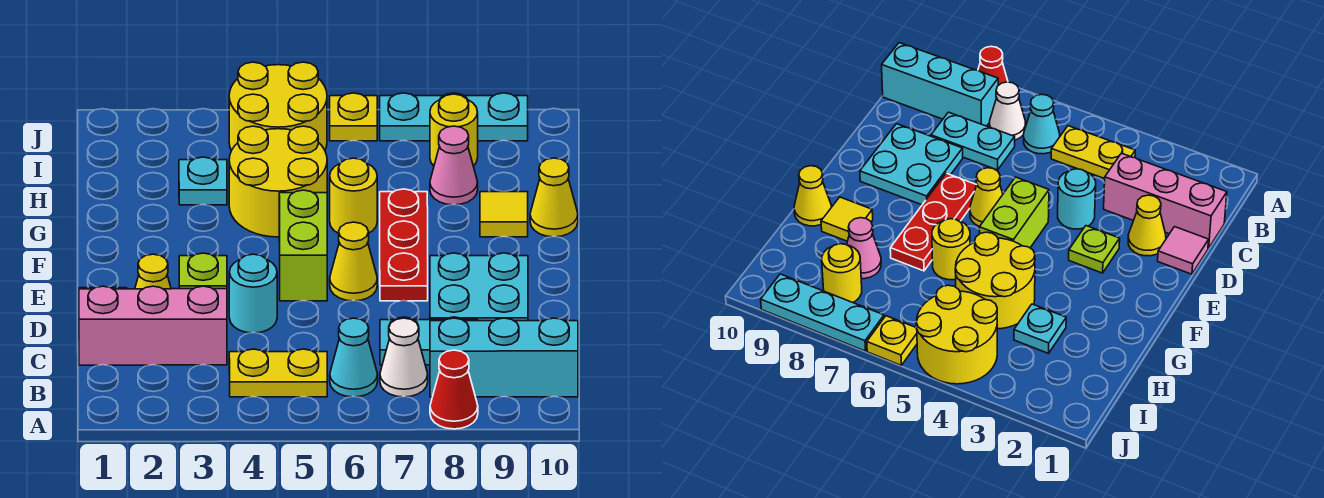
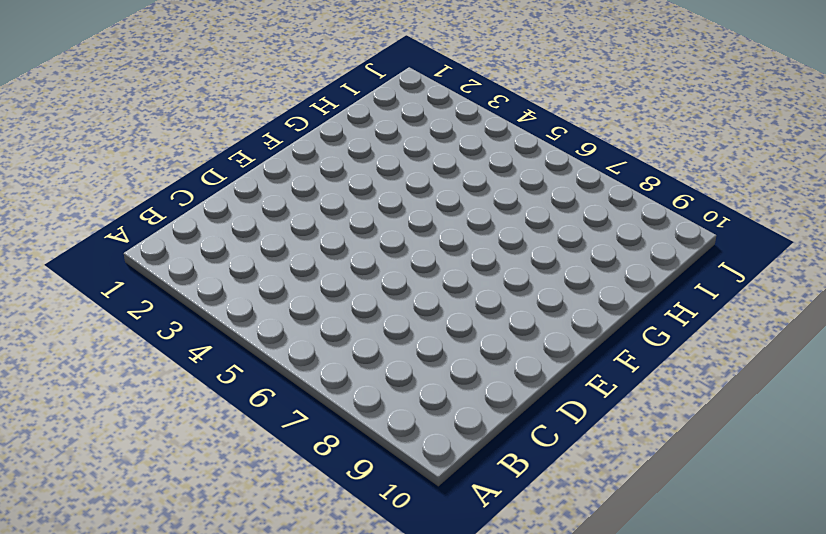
none -> red cone A8 level 1
none -> yellow plate B4:B5 level 1
none -> cyan cone B6 level 1

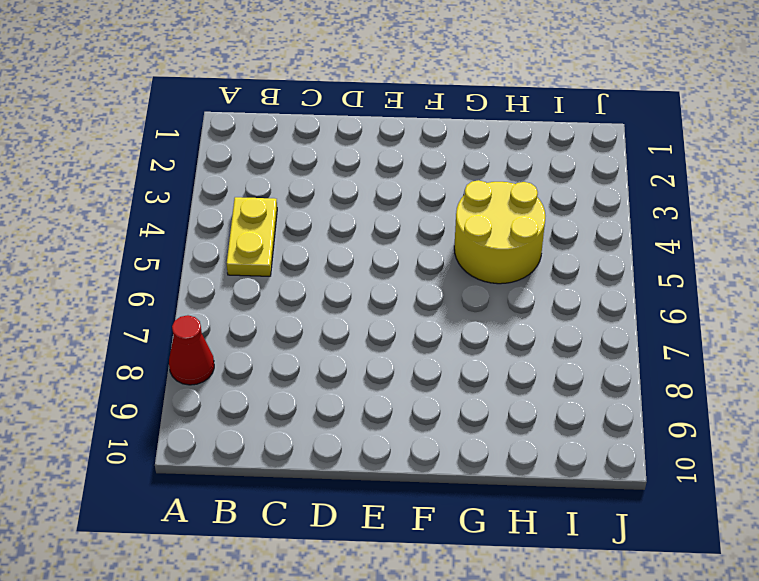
none -> cyan cone B6 level 1
none -> white cone B7 level 1
none -> cyan brick B8:B10 level 1

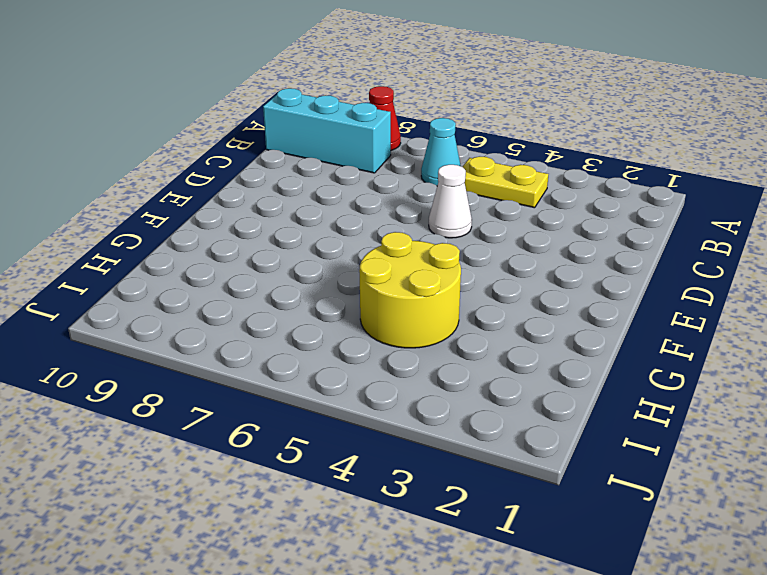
white cone D5 level 1 -> white cone B7 level 1
none -> pink brick C1:C3 level 1
none -> cyan plate C7:C8 level 1
none -> pink tile D1 level 1

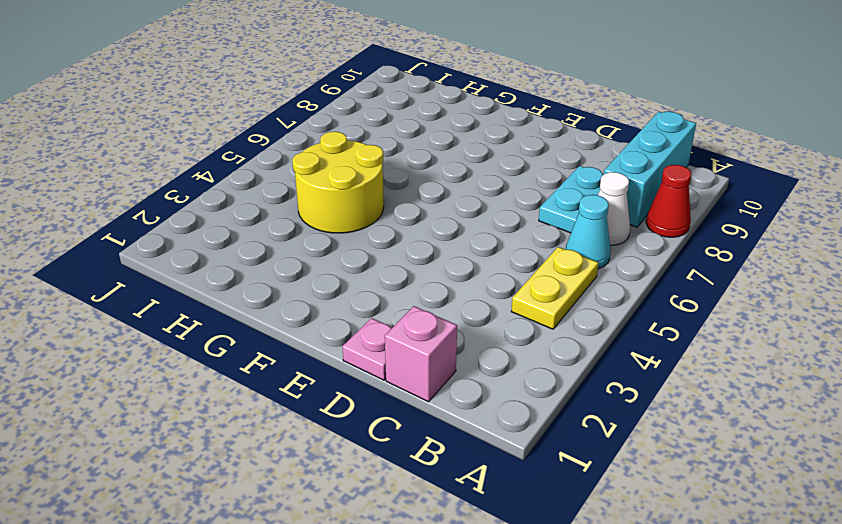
pink brick C1 level 1 -> pink brick C1:C3 level 1
pink plate D1 level 1 -> pink tile D1 level 1
none -> yellow cone D2 level 1
none -> cyan round brick D4 level 1
none -> cyan plate D8:E9 level 1

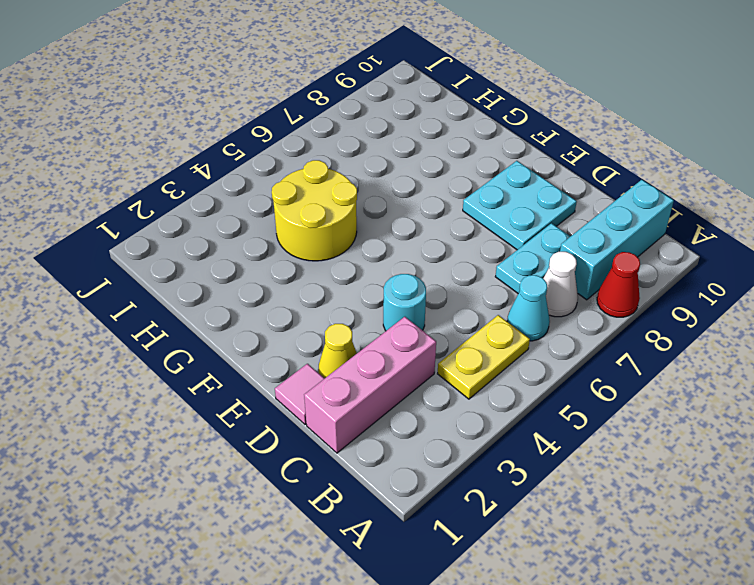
none -> lime plate E3 level 1
none -> lime brick E5:F5 level 1
none -> yellow cone E6 level 1

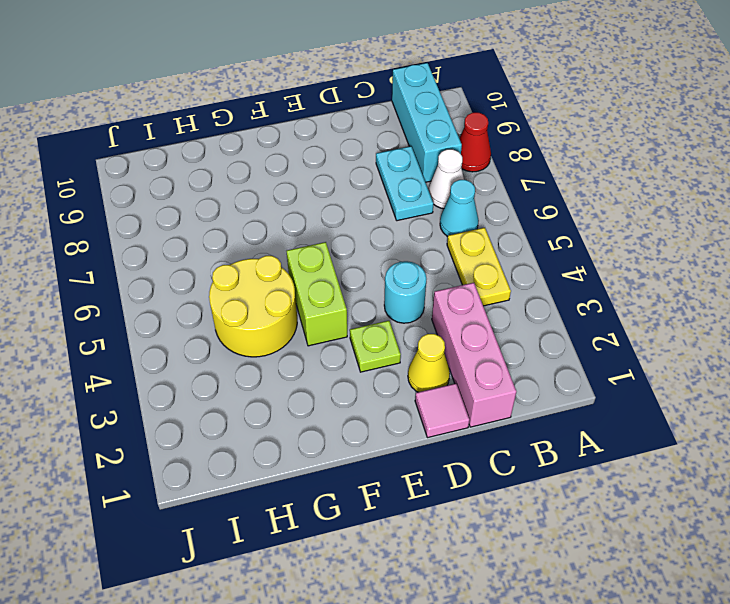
lime brick F4:F5 level 1 -> lime brick E5:F5 level 1
none -> cyan plate D8:E9 level 1
none -> yellow cone E6 level 1
none -> red plate E7:G7 level 1

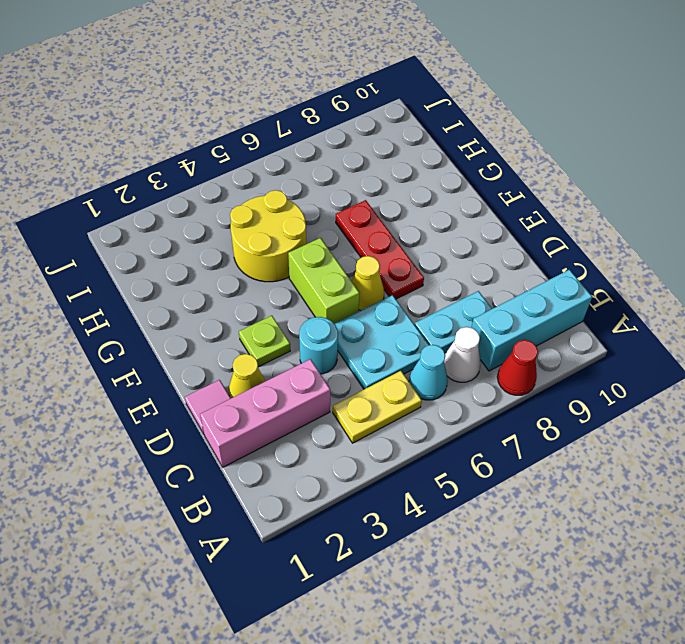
cyan plate C5:D6 level 1 -> cyan plate D8:E9 level 1
none -> yellow round brick G6 level 1
none -> yellow tile G9 level 1
none -> yellow cone G10 level 1

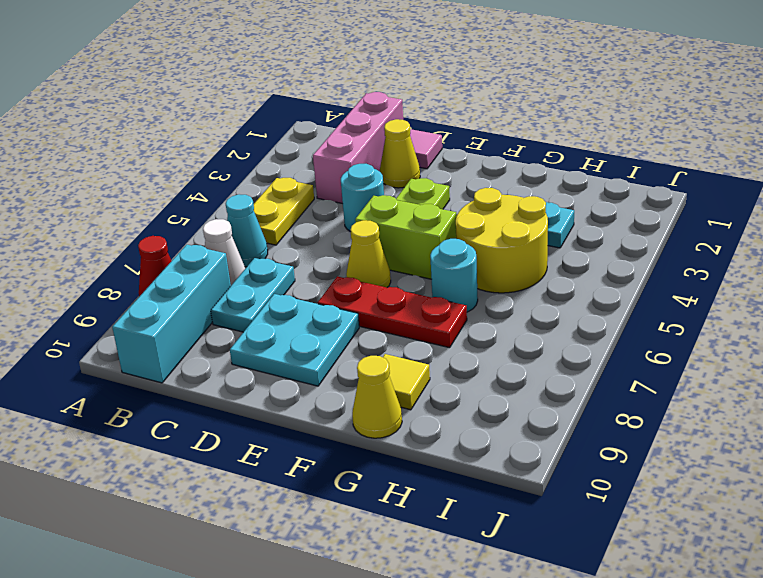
cyan round brick G6 level 1 -> yellow round brick G6 level 1
none -> pink cone H8 level 1
none -> yellow round brick I4:J5 level 1
none -> yellow round brick I8 level 1

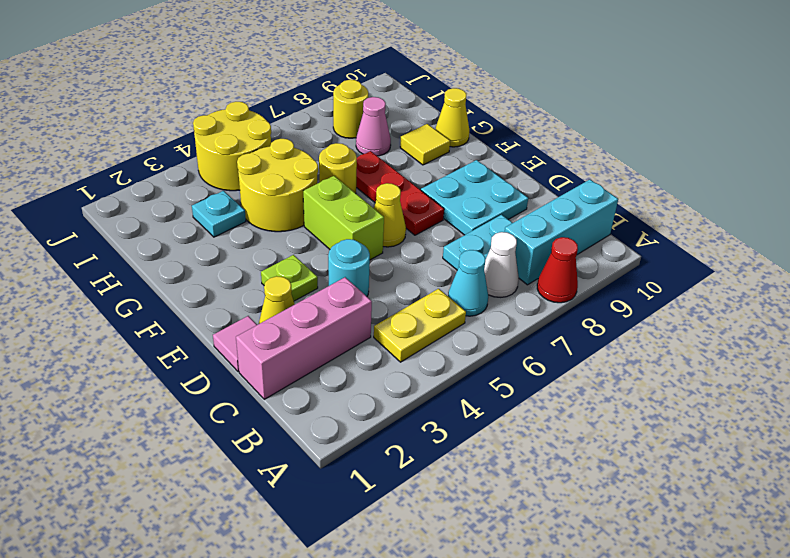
none -> yellow plate J6 level 1
none -> cyan plate J7:J9 level 1

